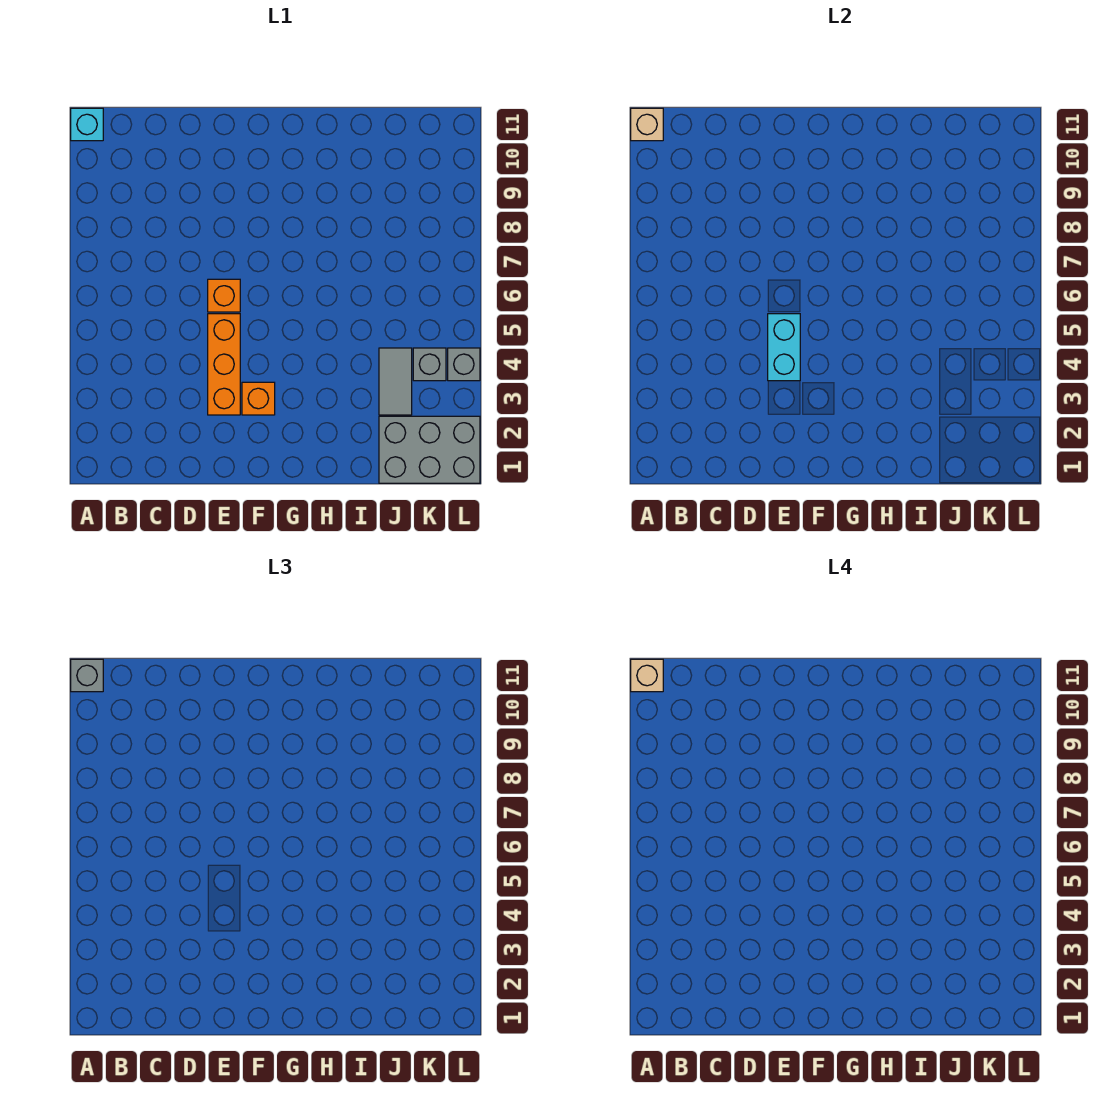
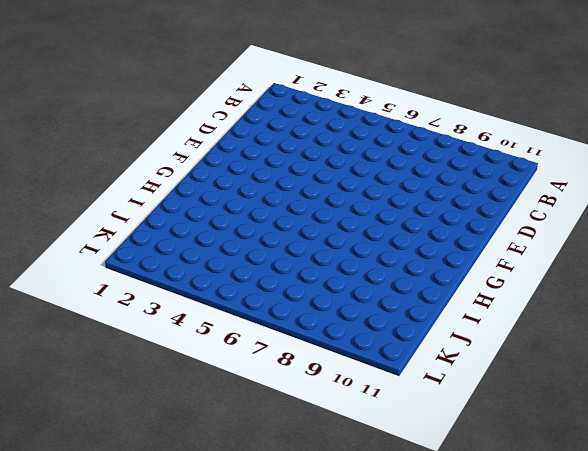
none -> cyan brick A11 level 1
none -> orange brick E3:E5 level 1
none -> orange brick E6 level 1

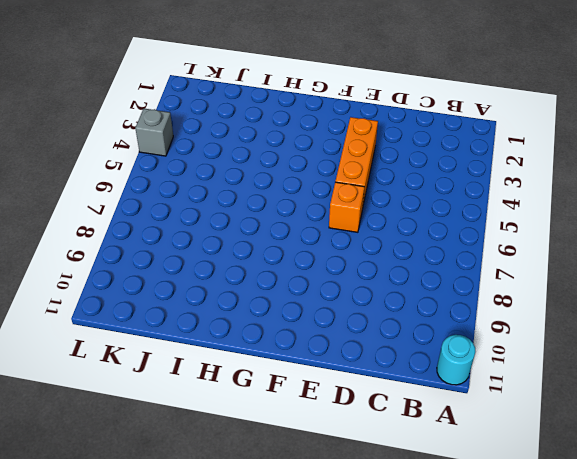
cyan round brick A11 level 1 -> cyan brick A11 level 1
none -> orange brick F3 level 1
none -> grey brick J1:L2 level 1
none -> grey tile J3:J4 level 1

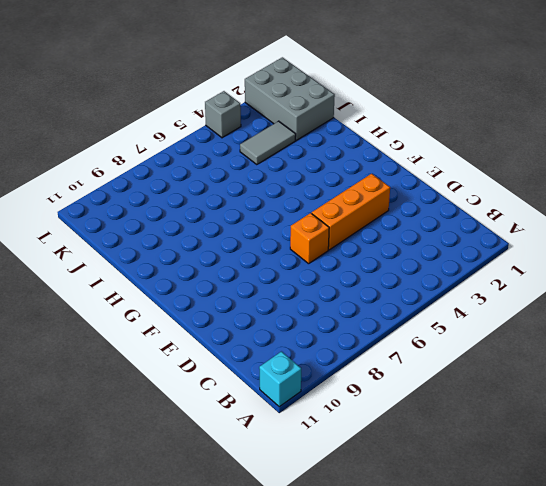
none -> orange brick F3 level 1
none -> grey brick K4 level 1
none -> tan brick A11 level 2

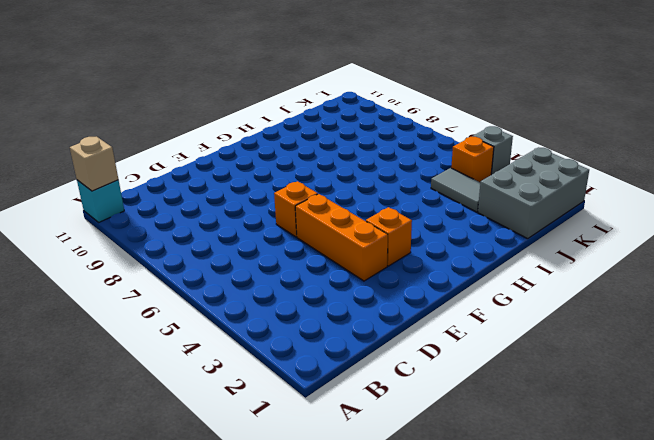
orange brick K4 level 1 -> grey brick K4 level 1
none -> cyan brick E4:E5 level 2
none -> grey brick A11 level 3
none -> tan brick A11 level 4

